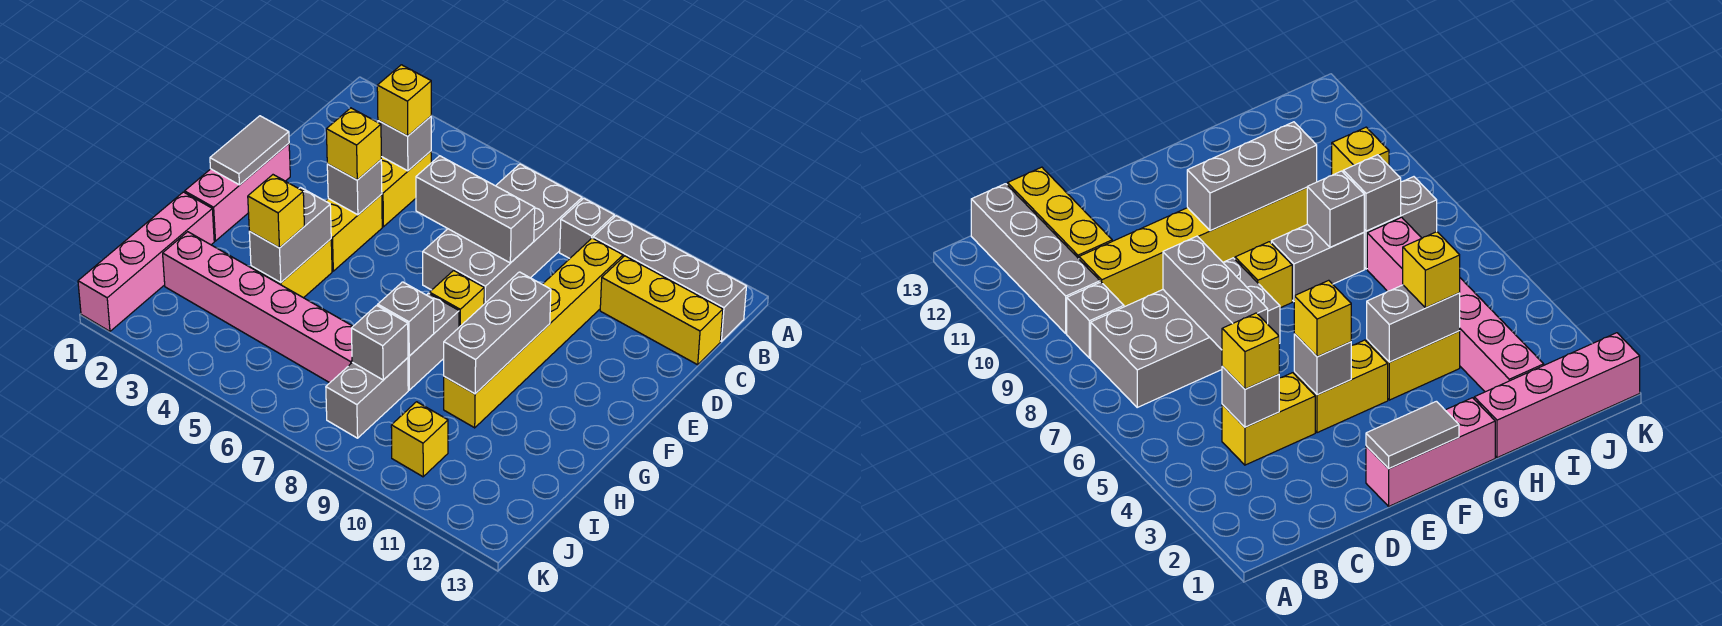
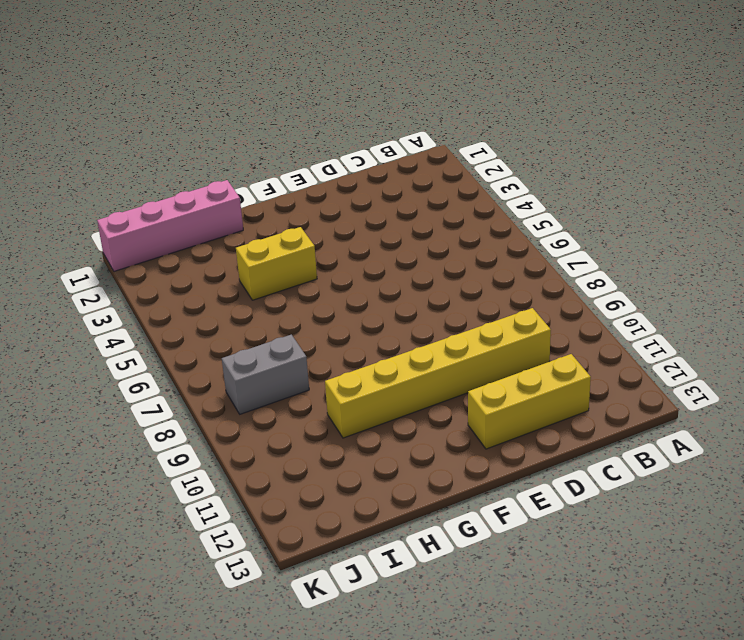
yellow brick C12:E12 level 1 -> yellow brick C11:C13 level 1
none -> grey brick B7:E8 level 1
none -> grey brick B9 level 1
none -> grey brick B10:B13 level 1

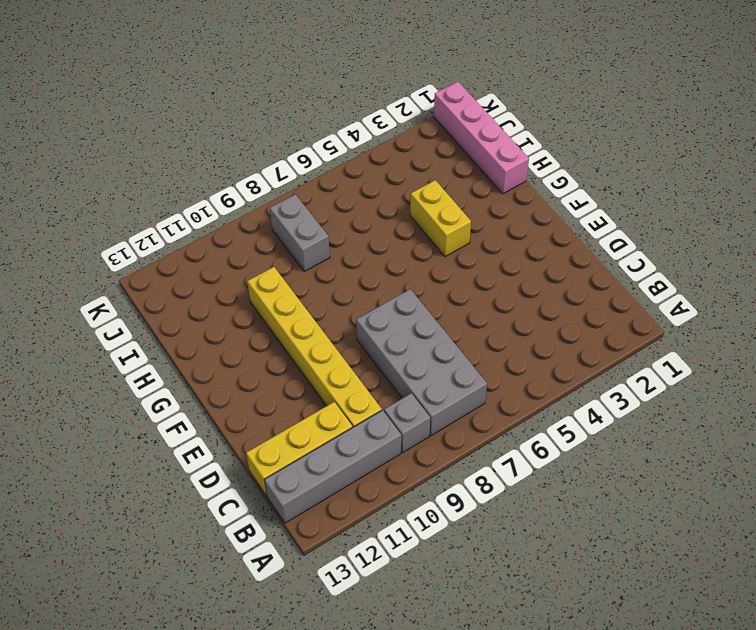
none -> yellow brick C4:D4 level 1
none -> pink brick E1:G1 level 1
none -> yellow brick E4:F4 level 1

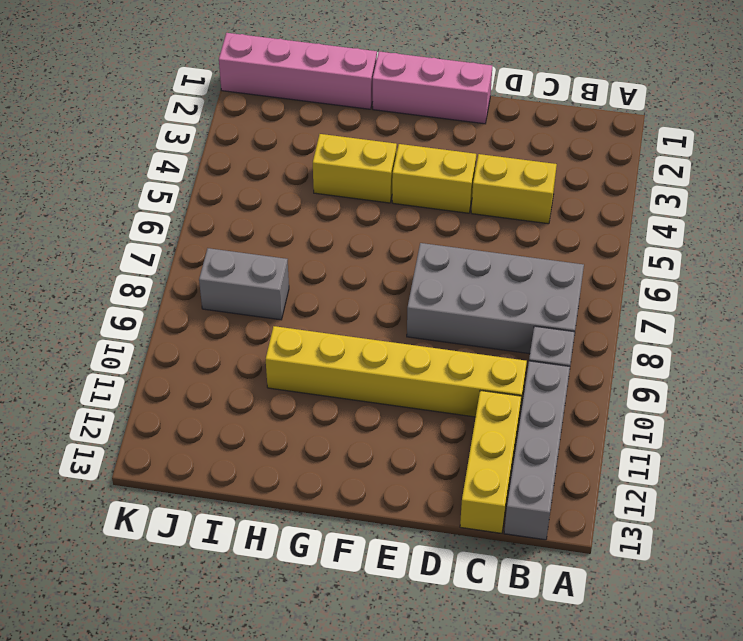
none -> yellow brick F8 level 1
none -> grey brick G8:H8 level 1
none -> pink brick I2:I7 level 1

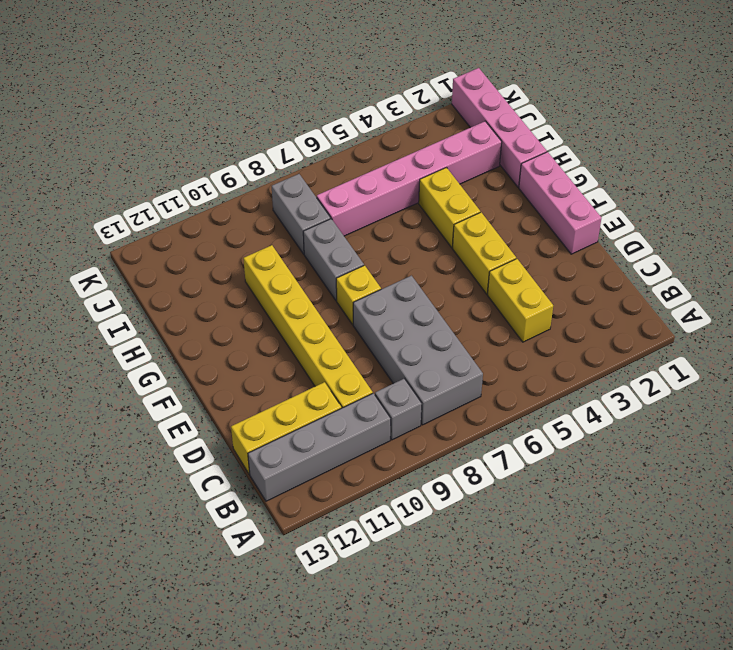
none -> yellow brick J10 level 1
none -> grey brick C4 level 2
none -> grey brick D6:D8 level 2

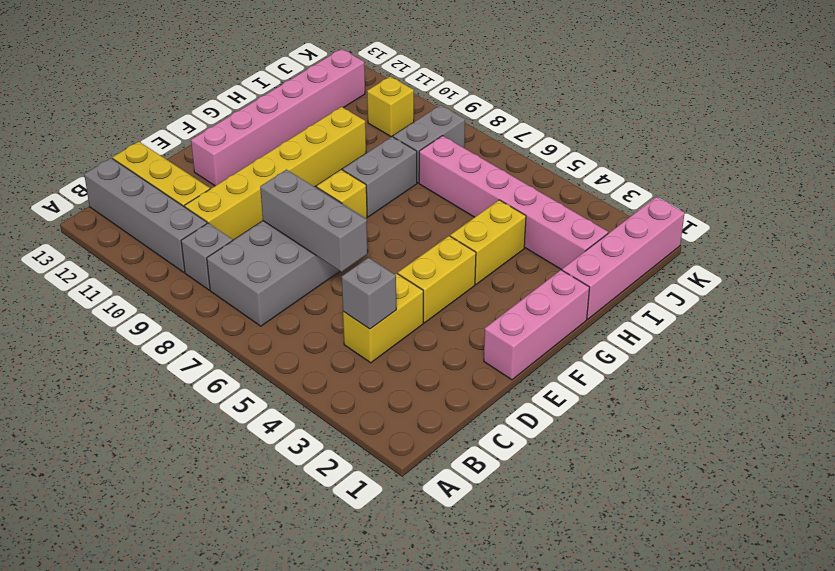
pink brick E12:J12 level 1 -> none
none -> grey tile E1:F1 level 2
none -> grey brick E4 level 2
none -> grey brick F10:H10 level 2

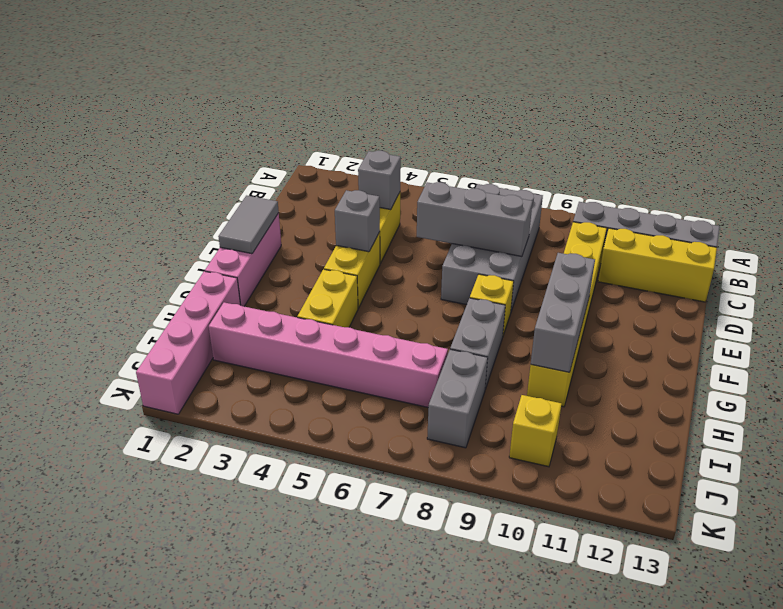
none -> grey brick B9 level 1
none -> grey brick G4:H4 level 2
none -> grey brick H8 level 2

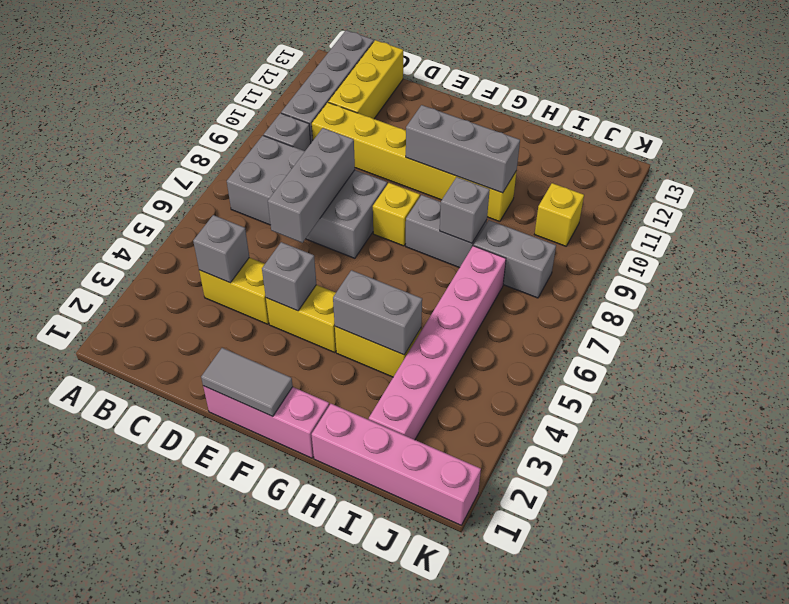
none -> grey brick I8 level 2
none -> yellow brick C4 level 3
none -> yellow brick E4 level 3

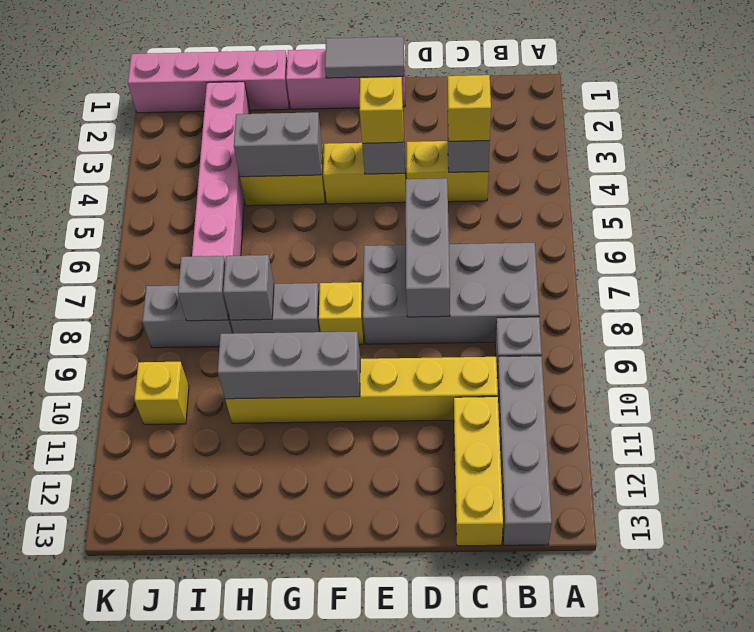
none -> yellow brick H4 level 3

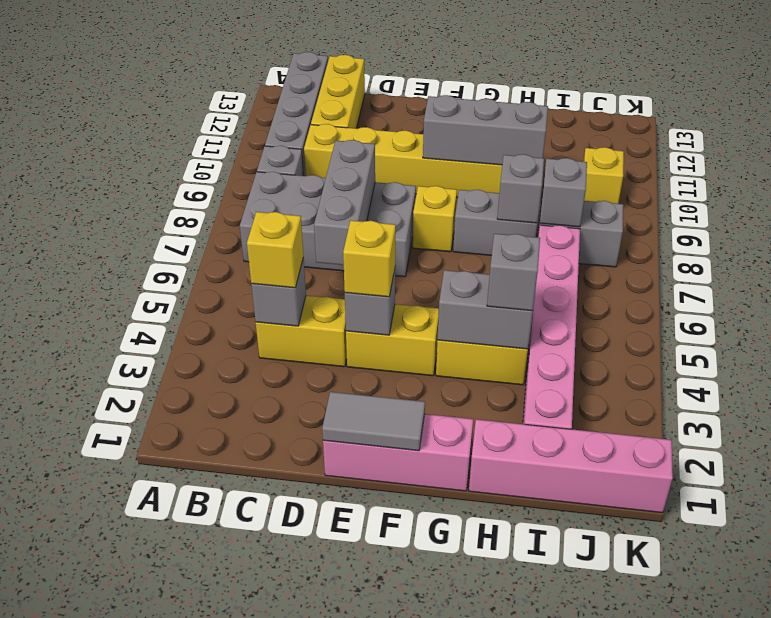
grey brick H4 level 3 -> yellow brick H4 level 3

